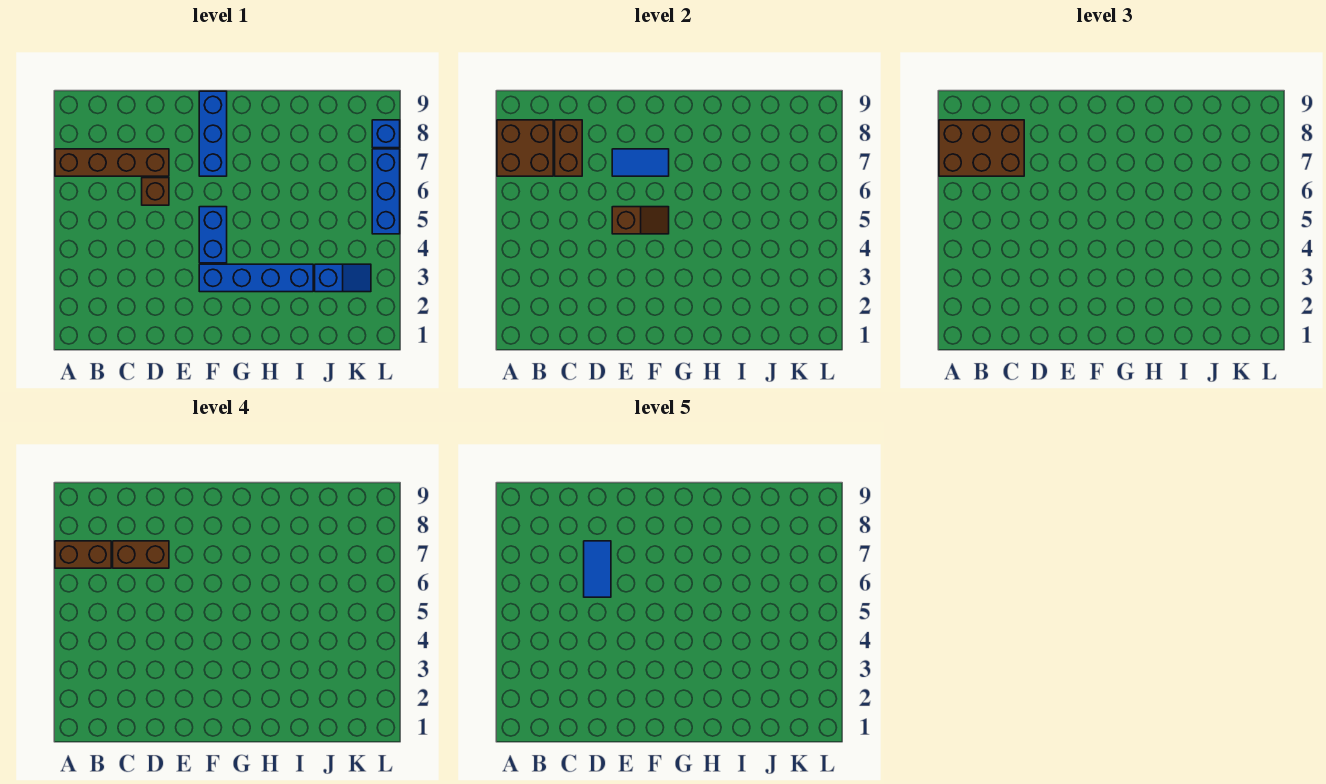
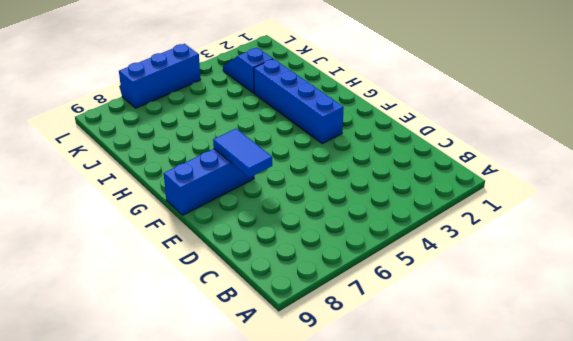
none -> brown brick A7:D7 level 1
none -> brown brick D6 level 1
none -> blue brick F4:F5 level 1

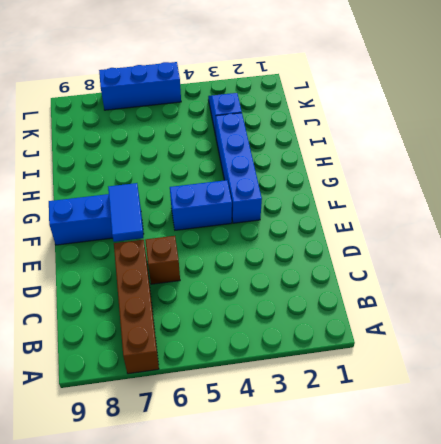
none -> blue brick L8 level 1
none -> brown brick A7:B8 level 2
none -> brown brick C7:C8 level 2

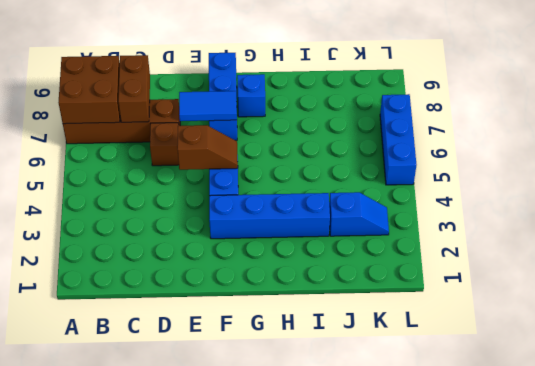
blue brick G8 level 1 -> blue brick L8 level 1
none -> brown brick A7:C8 level 3
none -> brown brick A7:B7 level 4
none -> brown brick C7:D7 level 4

